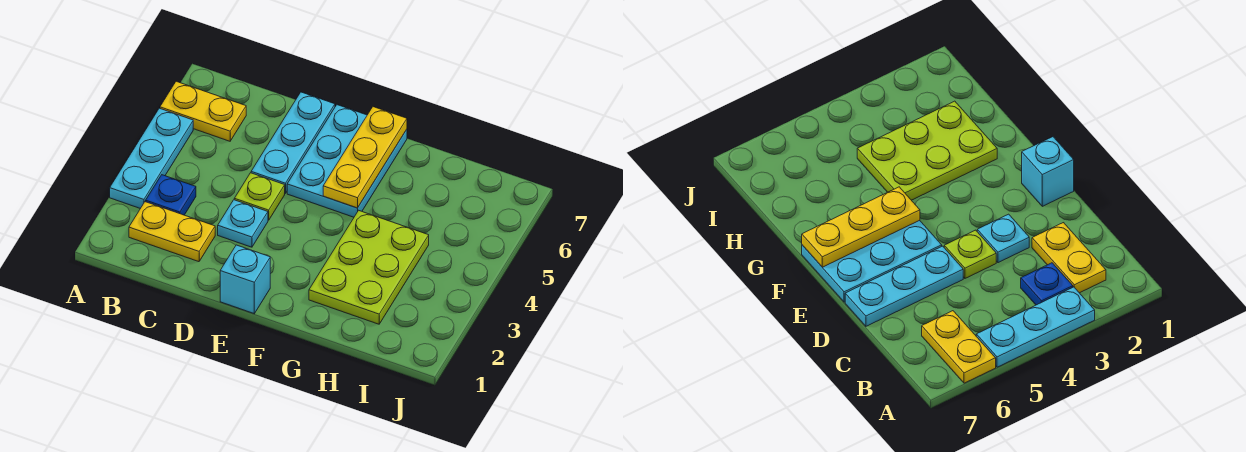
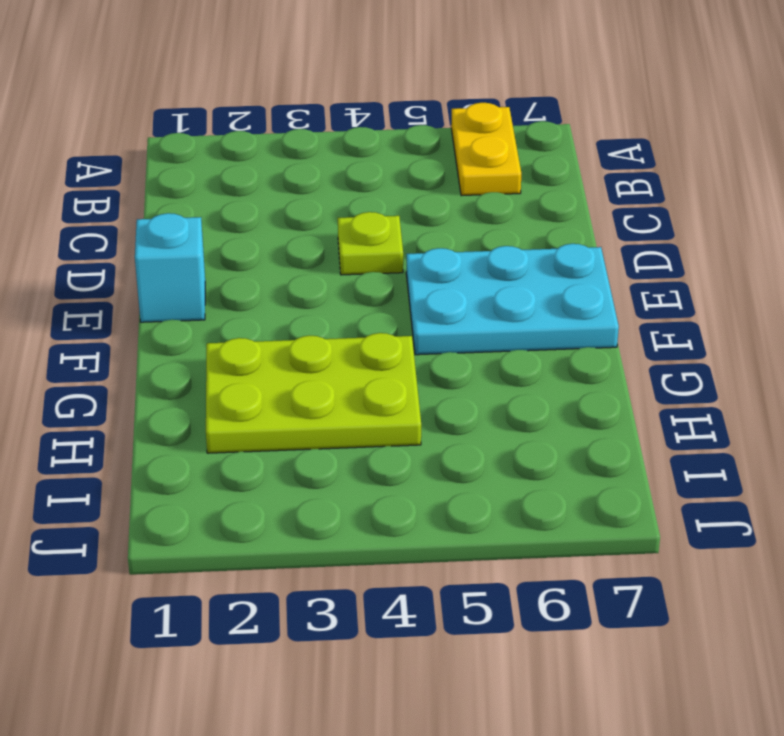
none -> cyan plate A3:A5 level 1
none -> yellow plate B2:C2 level 1

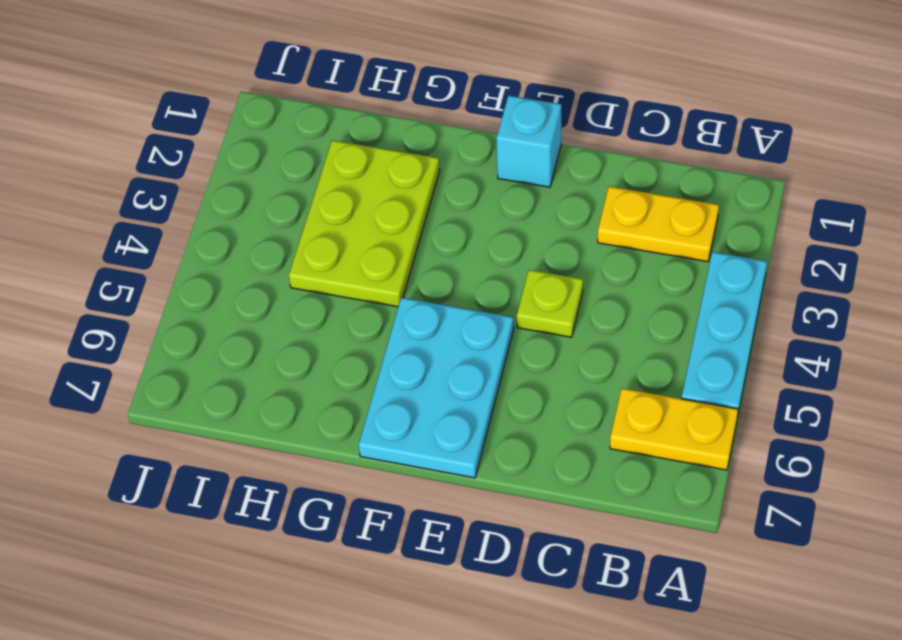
none -> blue plate B3 level 1
none -> cyan plate D3 level 1

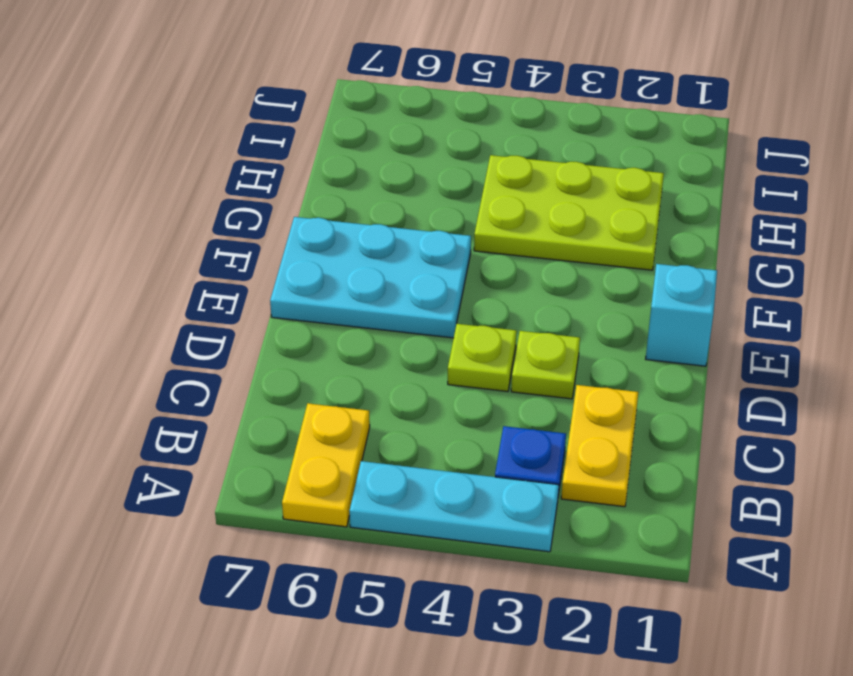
lime plate D3 level 1 -> cyan plate D3 level 1
none -> cyan plate D5:D7 level 1
none -> yellow plate F5:F7 level 2

